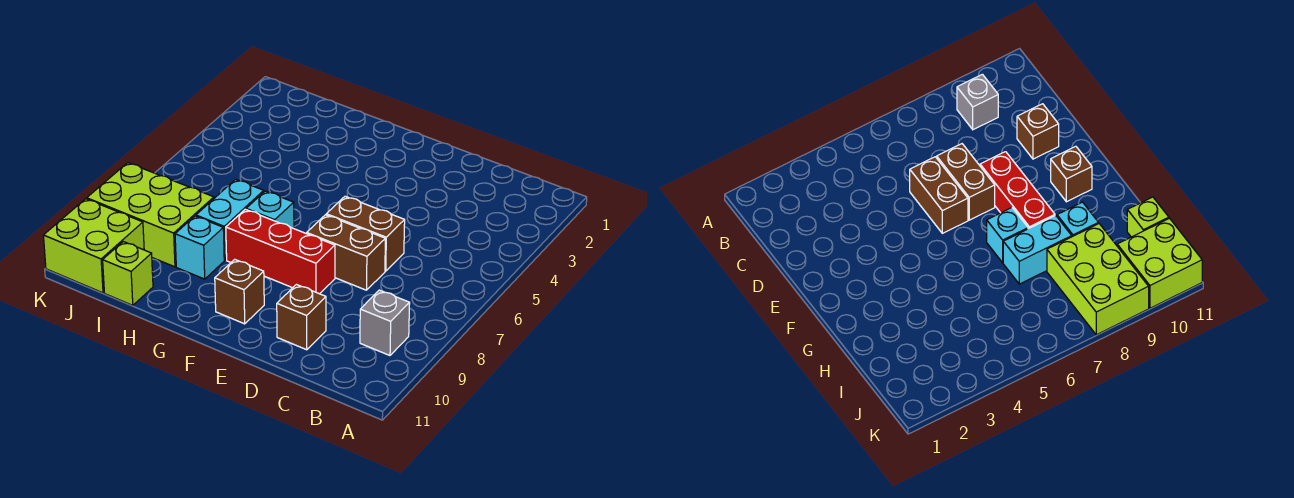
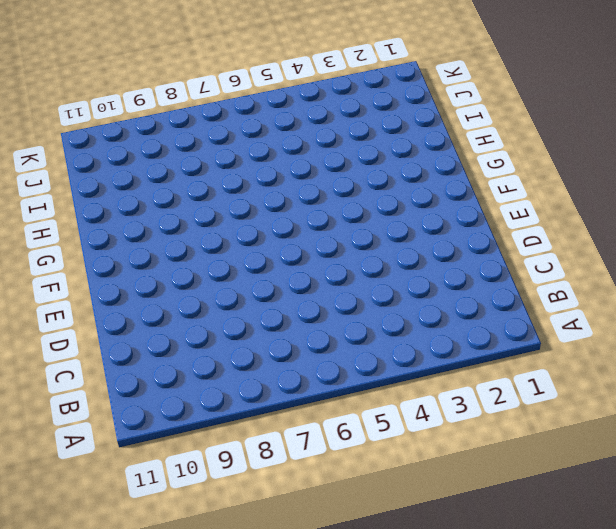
none -> grey brick B9 level 1
none -> brown brick D6:E6 level 1
none -> brown brick D7:E7 level 1

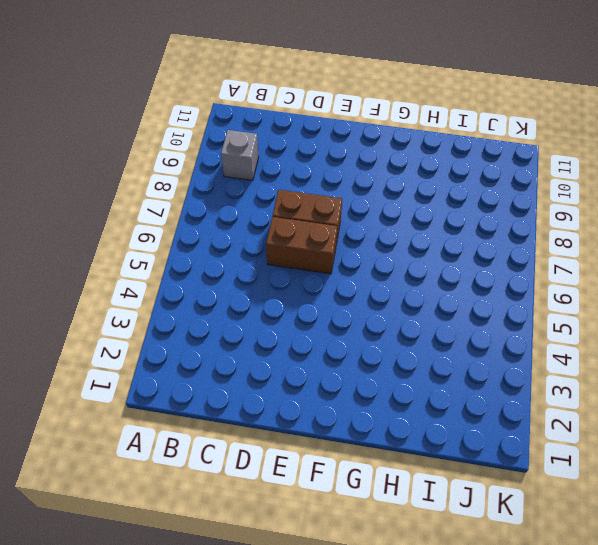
none -> brown brick D10 level 1
none -> red brick E8:G8 level 1
none -> brown brick F10 level 1

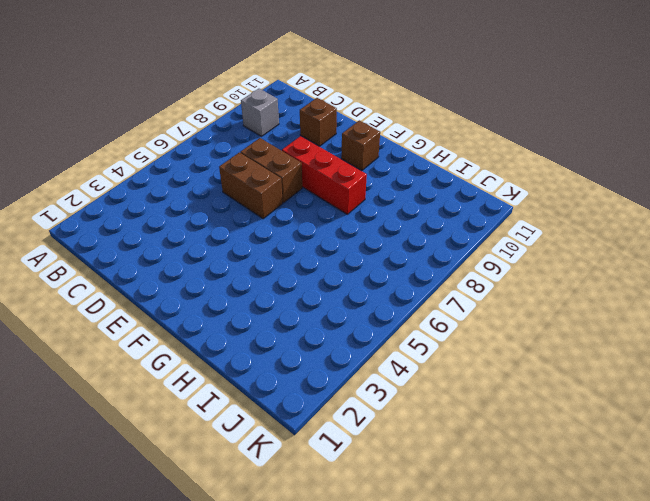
none -> cyan brick G7 level 1
none -> cyan brick H7:H8 level 1
none -> cyan brick H9 level 1

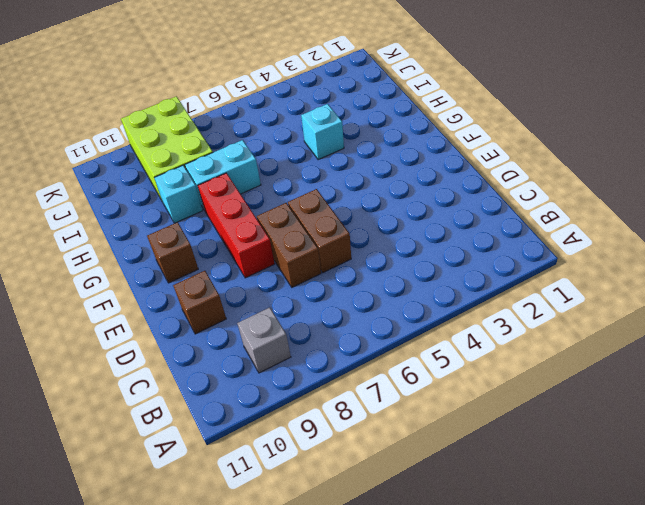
cyan brick H4 level 1 -> cyan brick G7 level 1
none -> lime brick I11 level 1
none -> lime brick J10:K11 level 1

